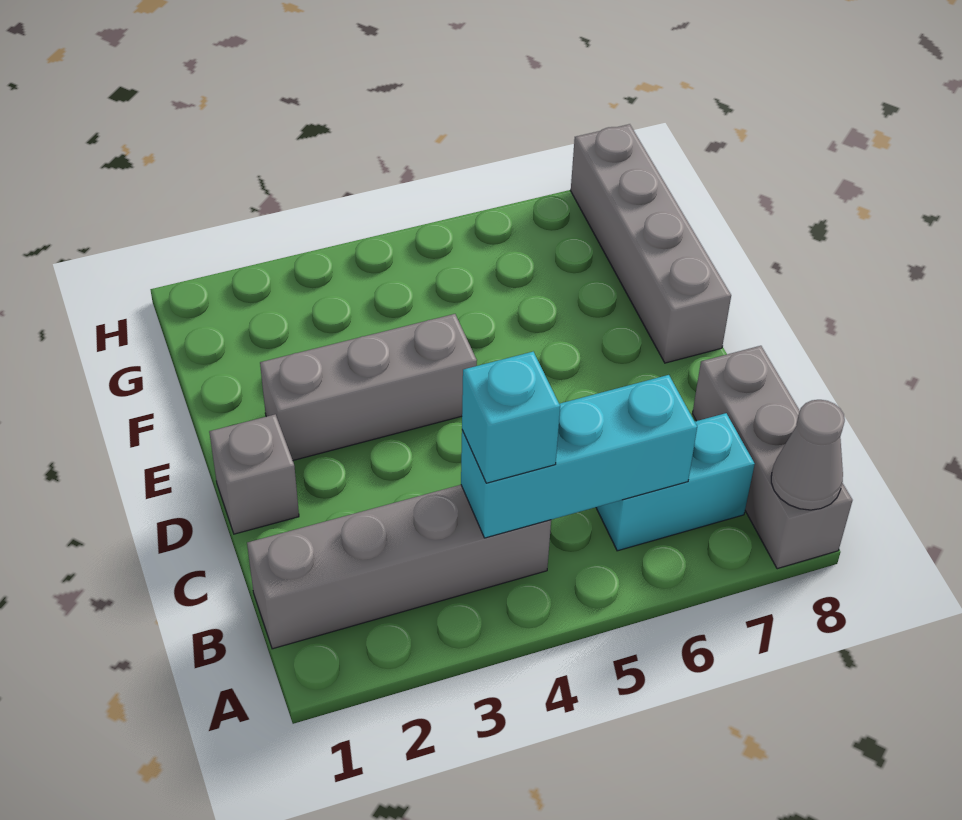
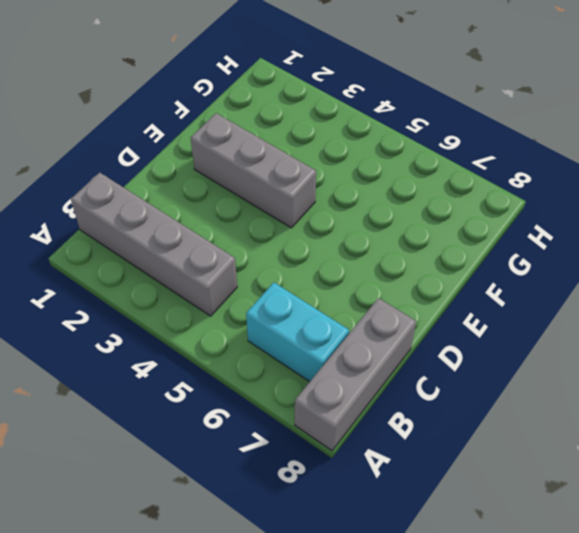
none -> grey brick D1 level 1
none -> grey brick E8:H8 level 1

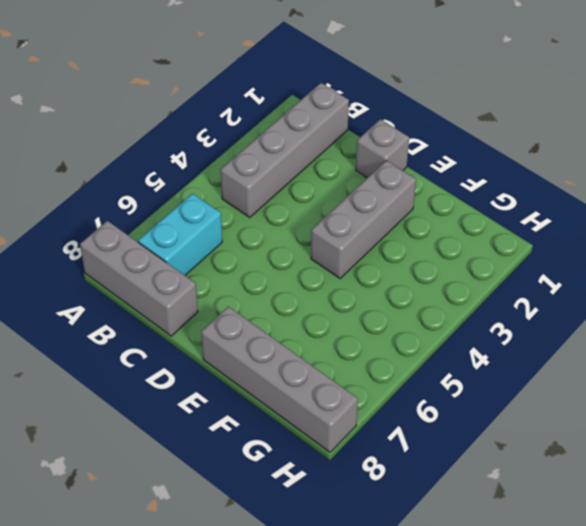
none -> grey cone A8 level 2
none -> cyan brick B4:B6 level 2

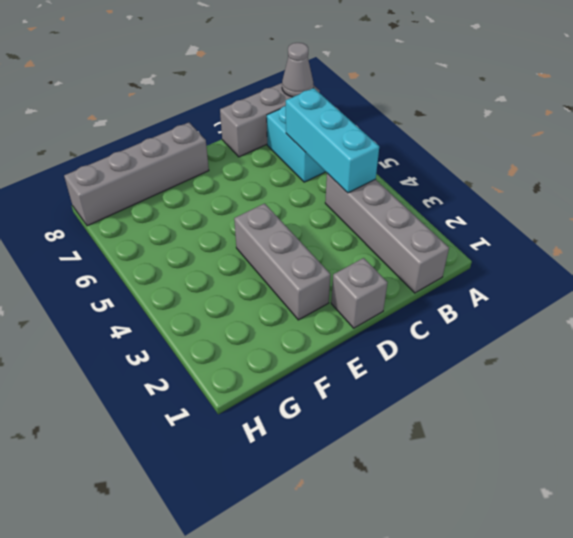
none -> cyan brick B4 level 3

